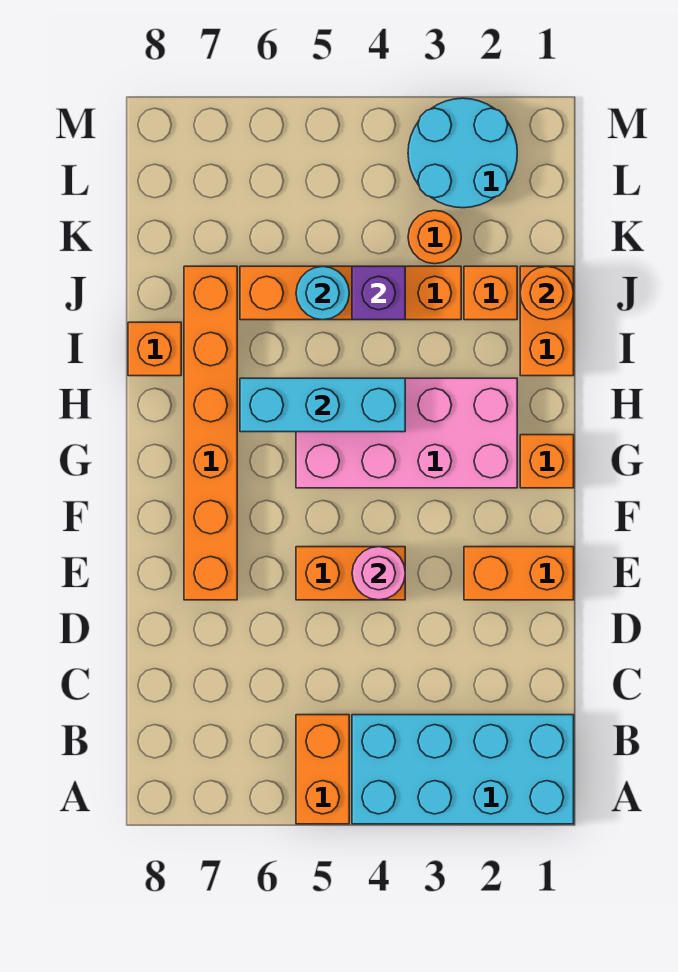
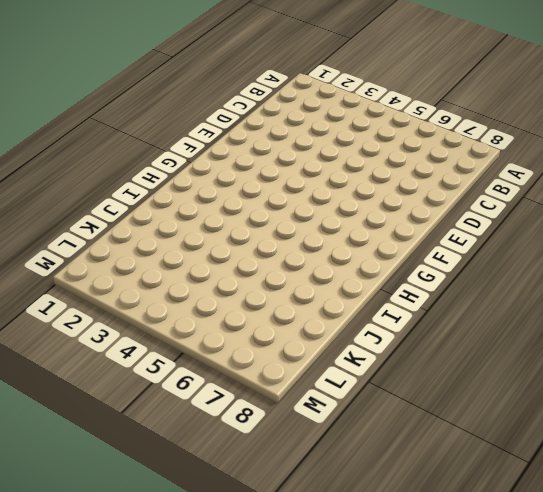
none -> cyan brick A1:B4 level 1
none -> orange brick A5:B5 level 1
none -> orange brick E1:E2 level 1

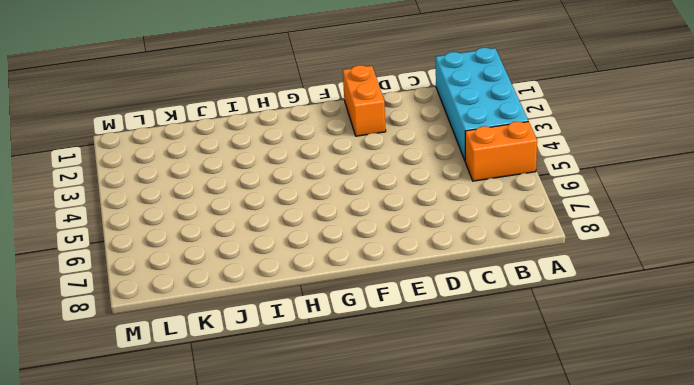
none -> orange brick E4:E5 level 1
none -> orange brick E7:J7 level 1
none -> orange brick G1 level 1

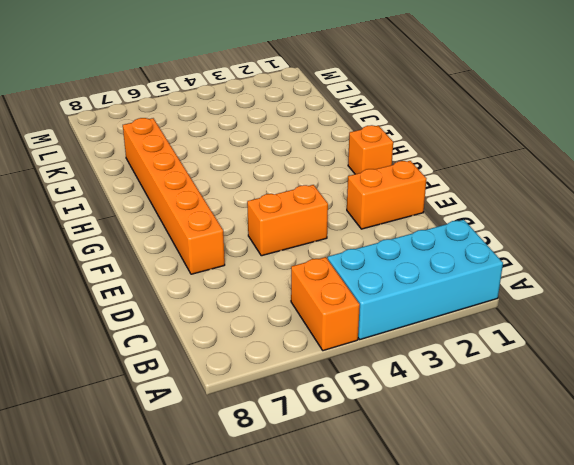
none -> pink brick G2:H5 level 1
none -> orange brick I1:J1 level 1
none -> orange brick I8 level 1

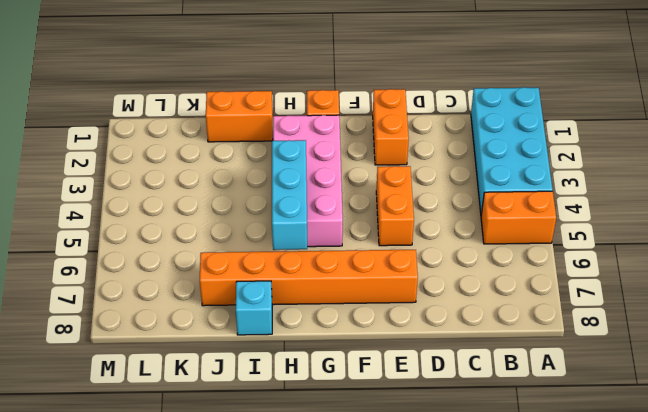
cyan brick I8 level 1 -> orange brick I8 level 1
none -> orange brick J2 level 1
none -> orange brick J3:J6 level 1
none -> orange round brick K3 level 1

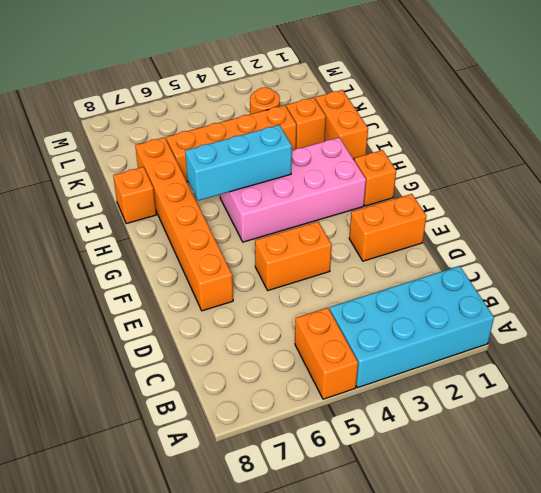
none -> cyan round brick L2:M3 level 1
none -> pink round brick E4 level 2
none -> orange round brick J1 level 2

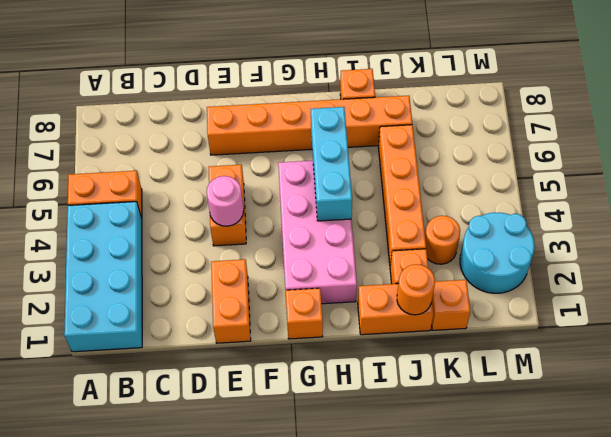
orange brick K1 level 1 -> none
none -> purple brick J4 level 2
none -> cyan round brick J5 level 2

